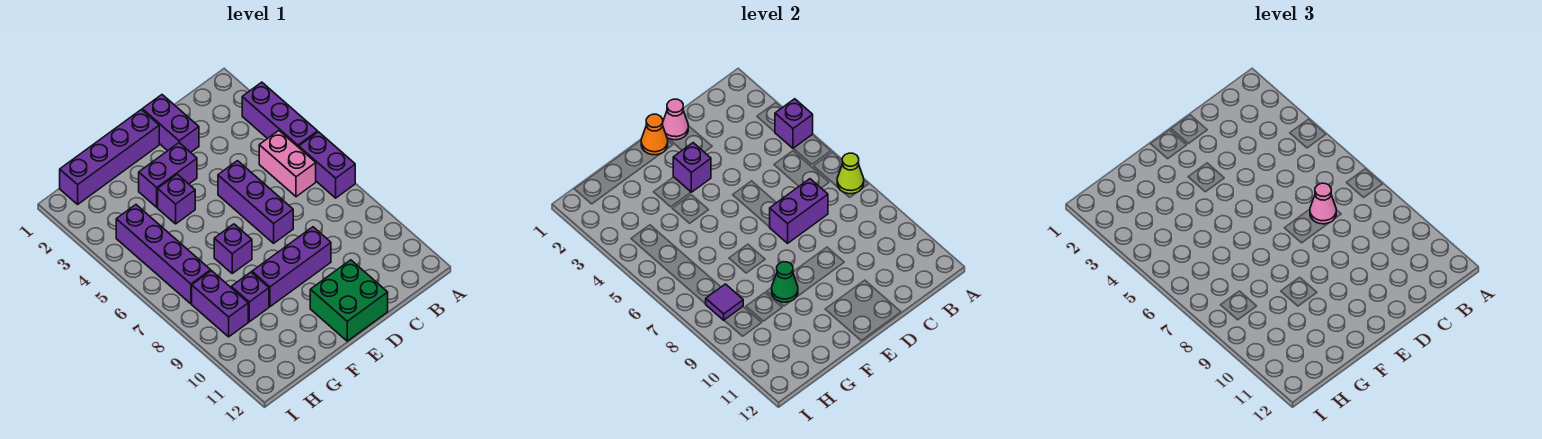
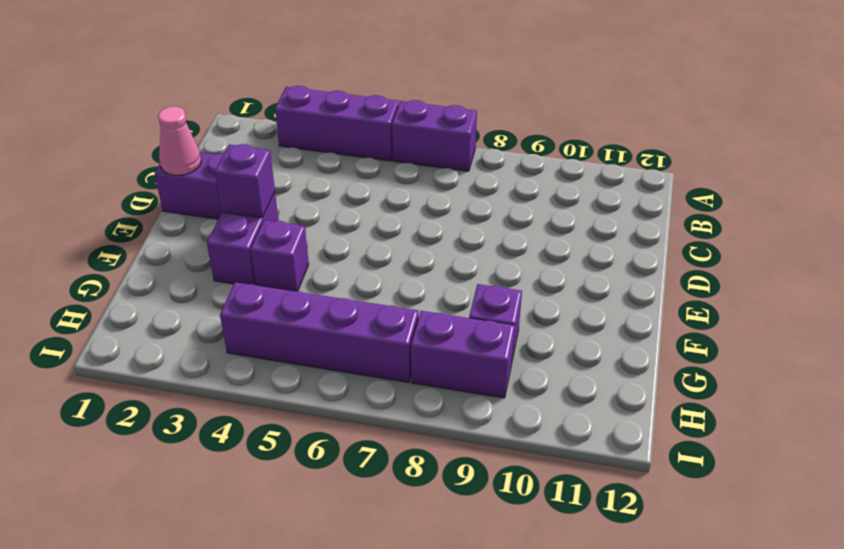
none -> pink brick B5:B6 level 1
none -> purple brick D5:D7 level 1
none -> purple brick D9:F9 level 1

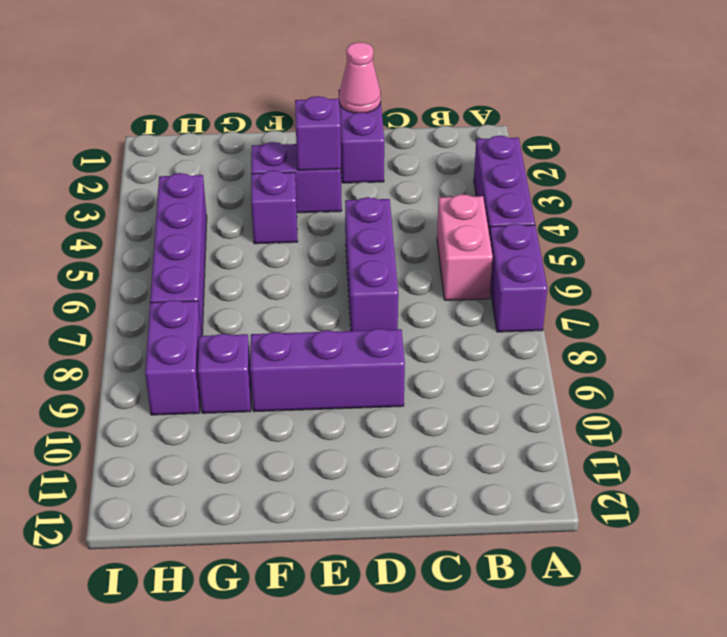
none -> green brick D11:E12 level 1
none -> purple brick E1:H1 level 1
none -> purple brick F7 level 1

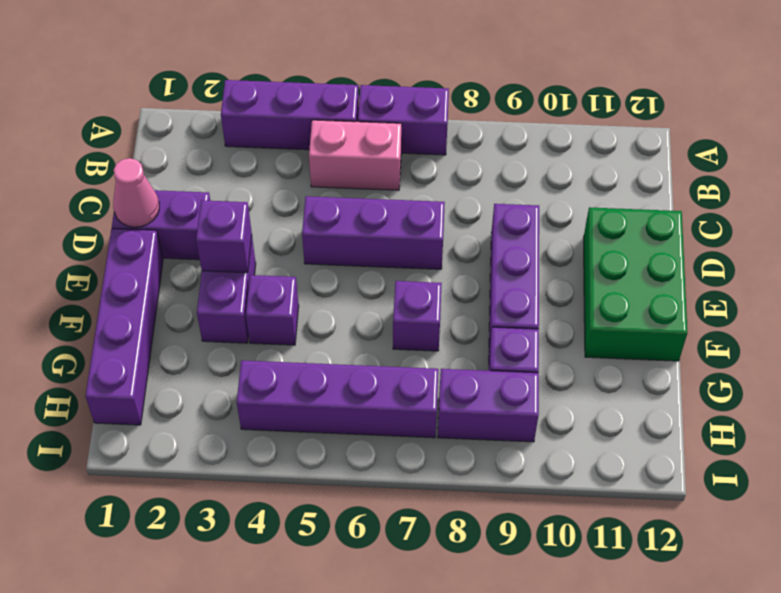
green brick D11:F12 level 1 -> green brick D11:E12 level 1
none -> purple brick A4 level 2
none -> lime cone A7 level 2
none -> purple brick C7:D7 level 2

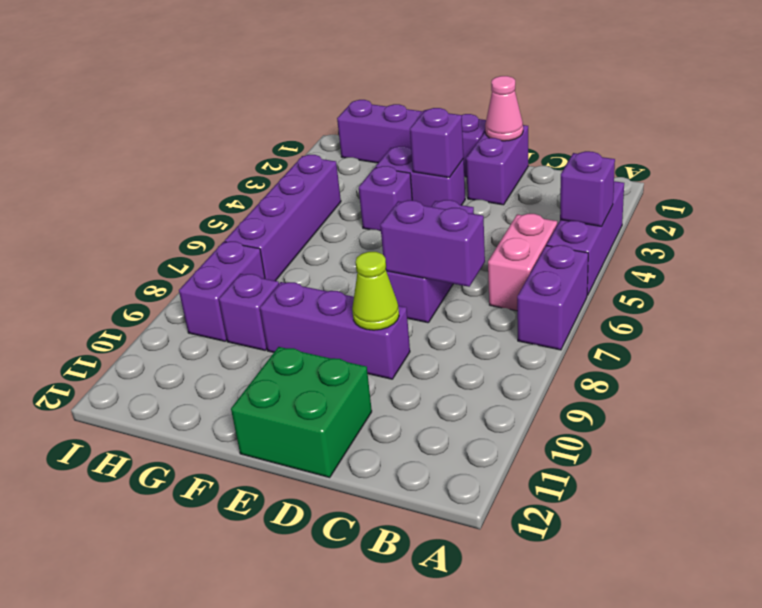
lime cone D9 level 2 -> lime cone A7 level 2
none -> purple brick F7 level 1
none -> orange cone E1 level 2
none -> green cone F9 level 2

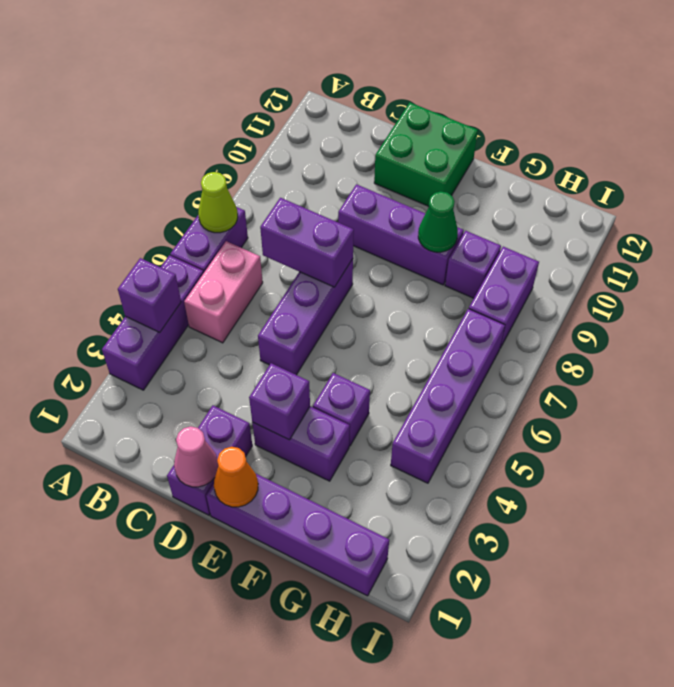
none -> purple brick F7 level 1
none -> purple tile H8 level 2
none -> pink cone C7 level 3

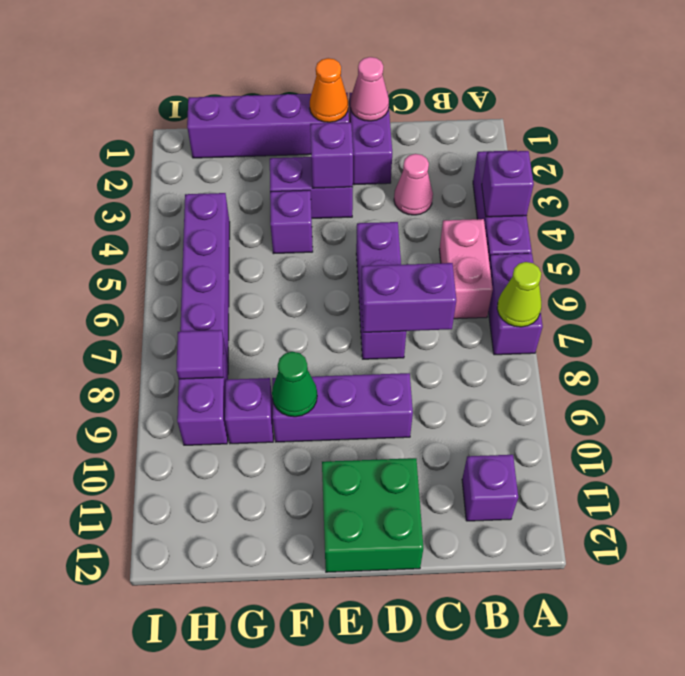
purple brick B11 level 1 -> purple brick F7 level 1
pink cone C3 level 1 -> pink cone C7 level 3

